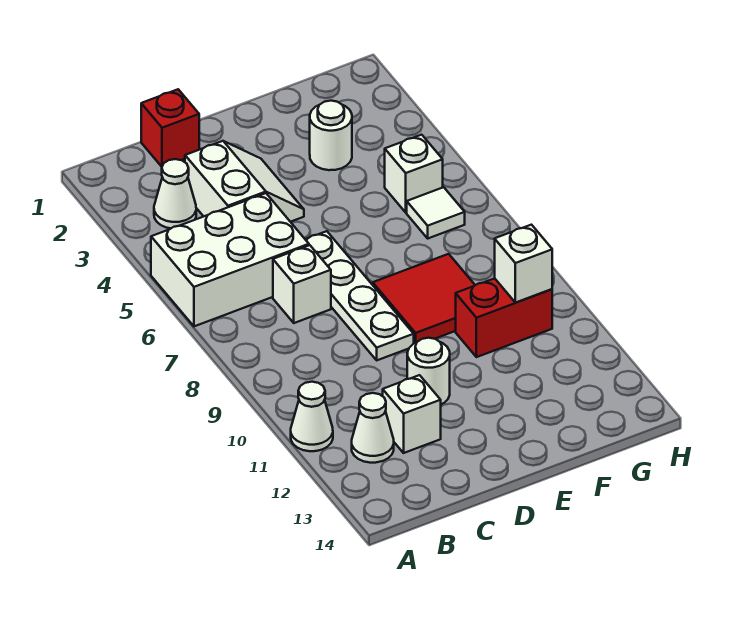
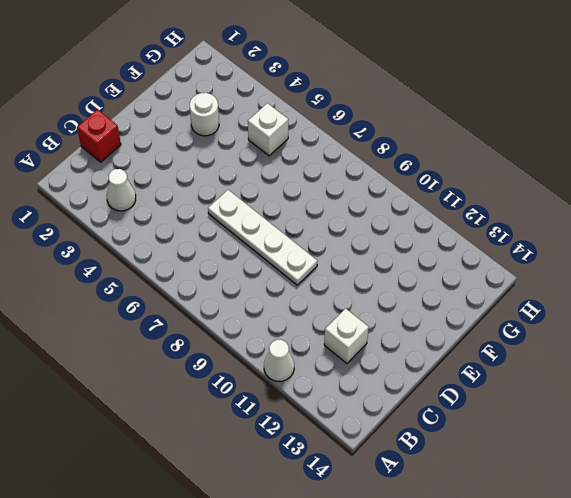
none -> white brick A5:C6 level 1
none -> white cone B12 level 1
none -> white slope C3:D4 level 1 top C

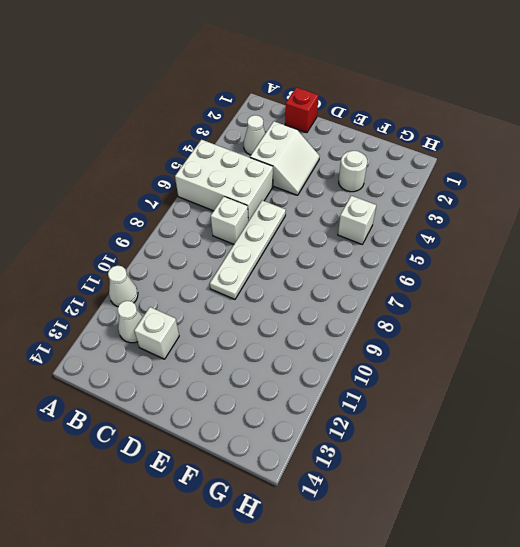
none -> white round brick D11 level 1
none -> red tile E8:F9 level 1
none -> red brick F10:G10 level 1

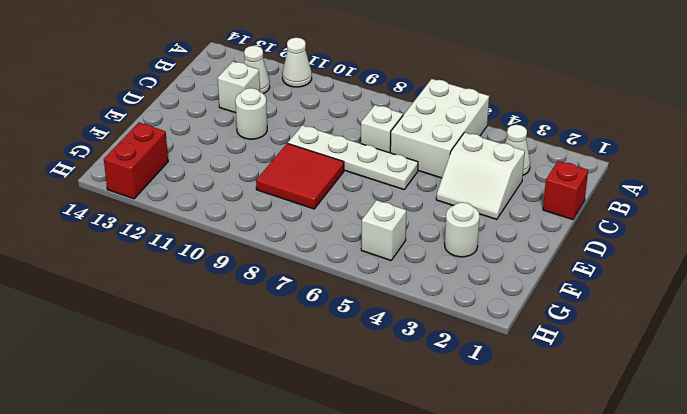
red brick G13:H13 level 1 -> red brick F10:G10 level 1
none -> white tile G6 level 1
none -> white brick G10 level 2

